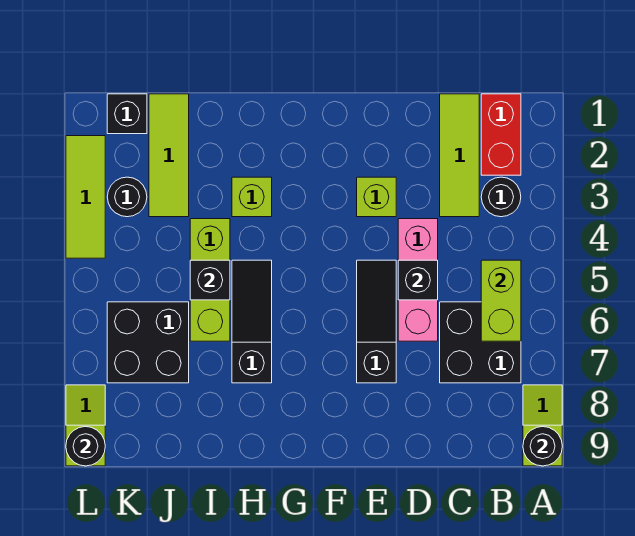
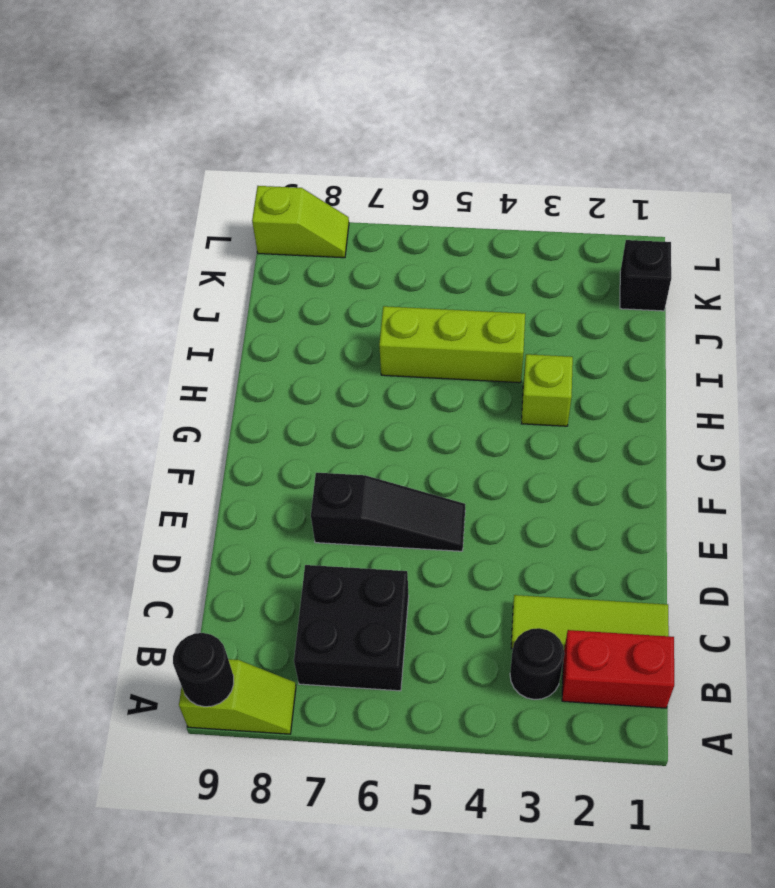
none -> pink brick D4:D6 level 1
none -> lime brick E3 level 1
none -> black slope H5:H7 level 1 top 7

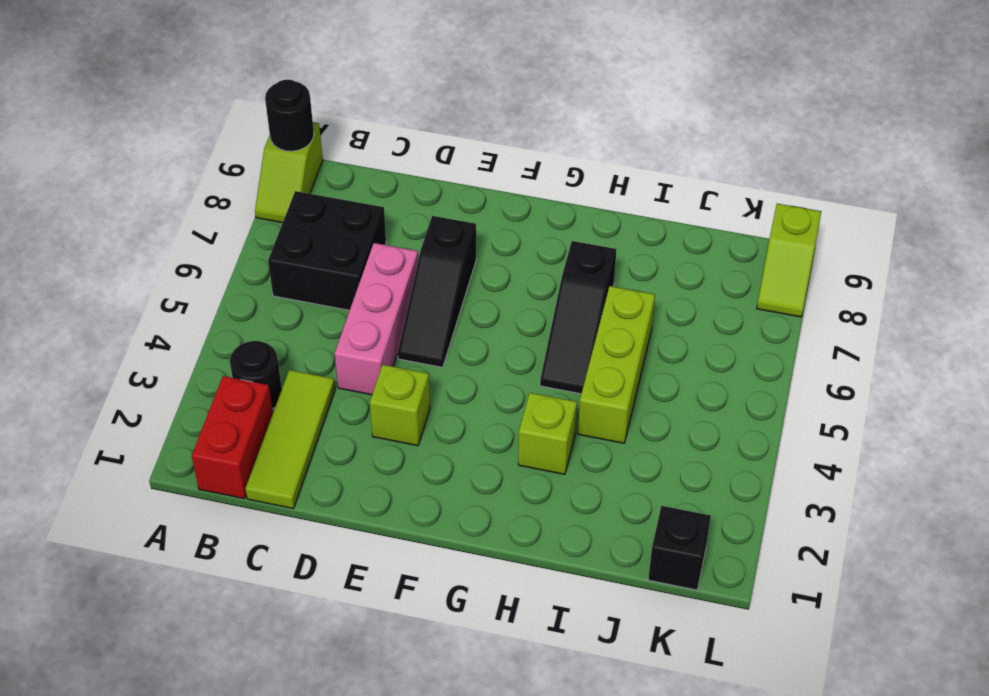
none -> lime tile J1:J3 level 1
none -> black brick J6:K7 level 1
none -> black round brick K3 level 1

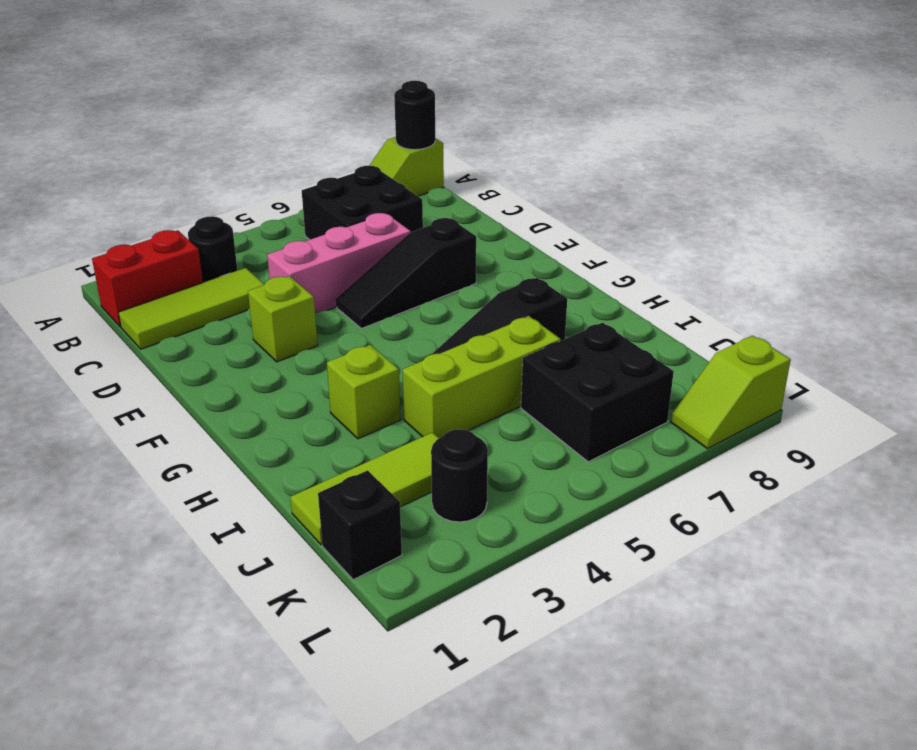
none -> lime tile L2:L4 level 1
none -> lime brick B5:B6 level 2
none -> black brick D5 level 2

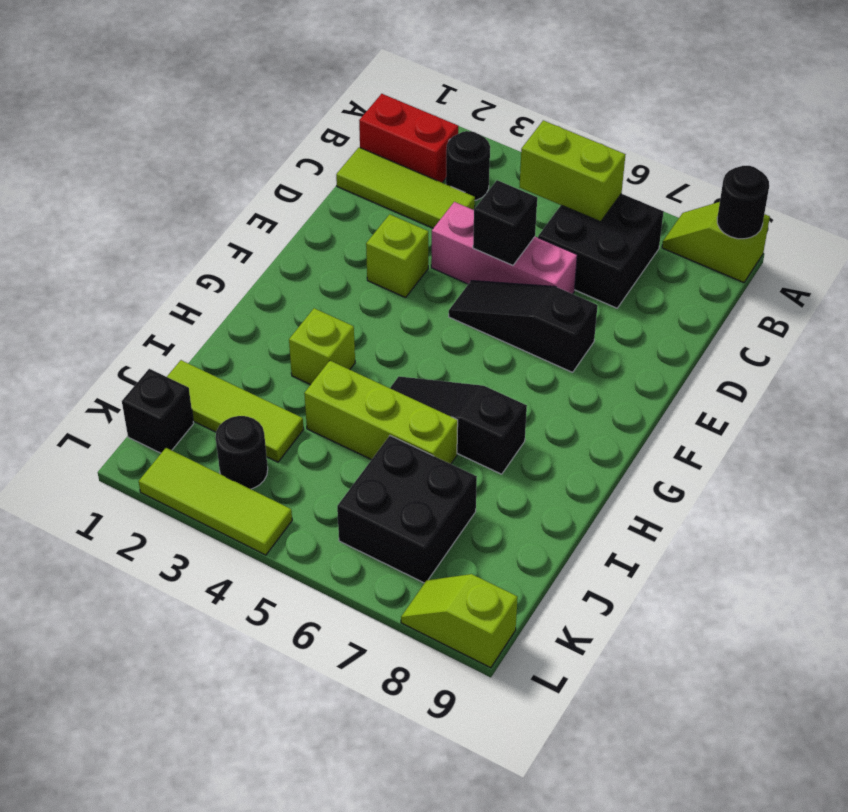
none -> black brick I5 level 2
none -> black round brick L9 level 2

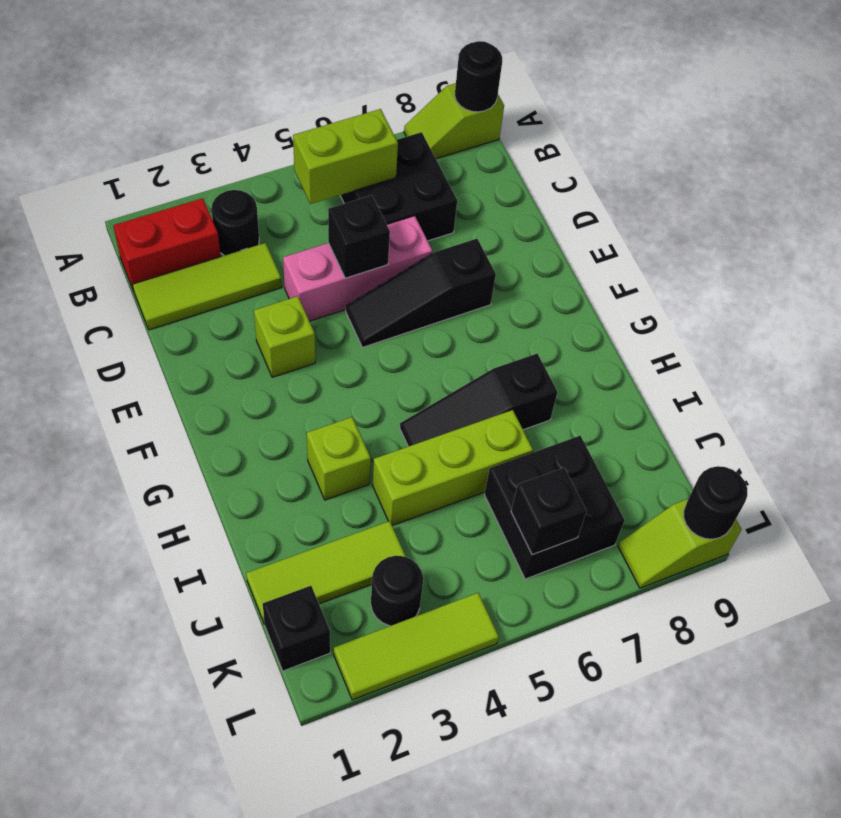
black brick K6 level 2 -> black brick I5 level 2

